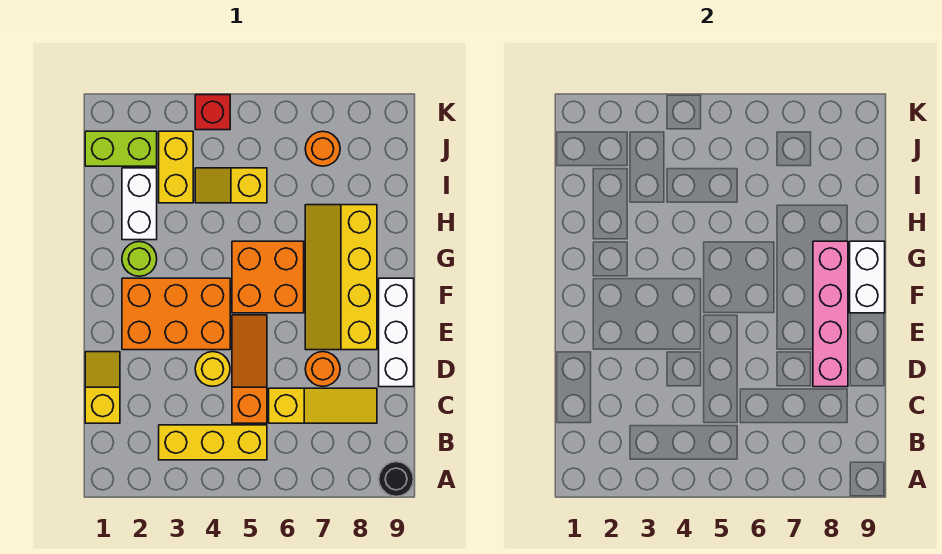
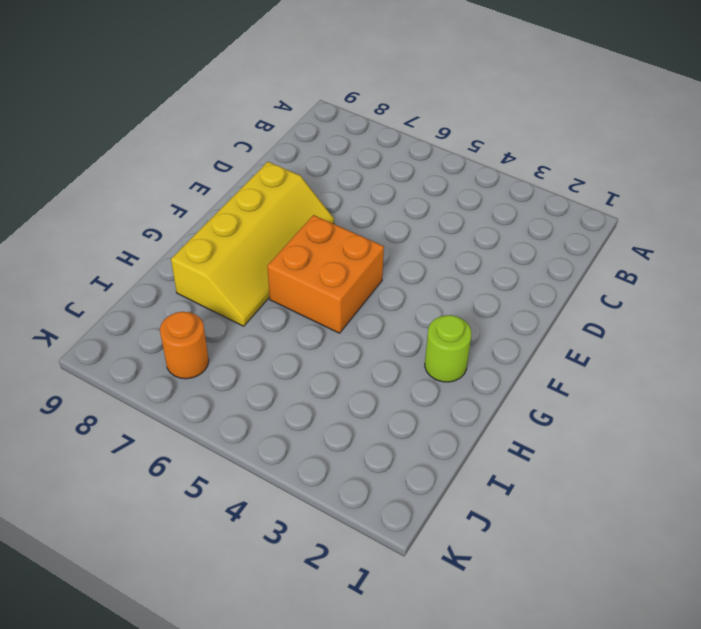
none -> black round brick A9 level 1
none -> yellow brick B3:B5 level 1
none -> yellow slope C1:D1 level 1 top C

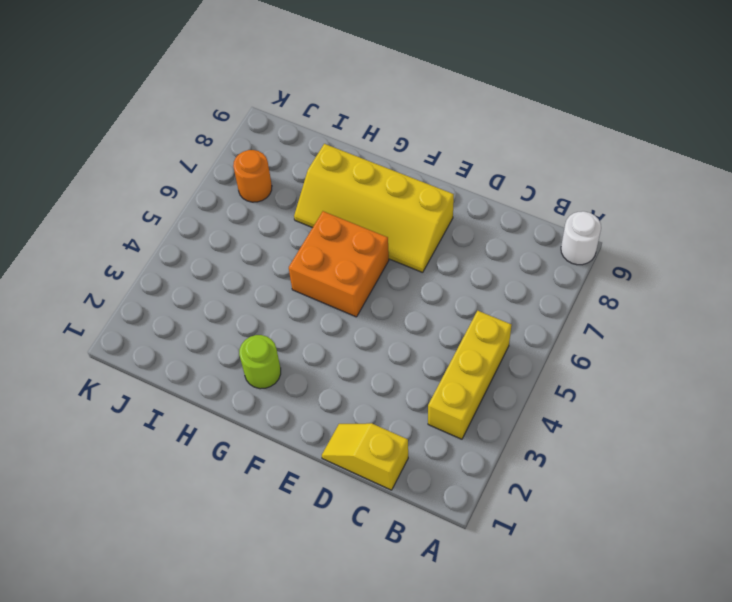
white round brick A9 level 1 -> black round brick A9 level 1
none -> orange slope C5:E5 level 1 top C
none -> yellow slope C6:C8 level 1 top 6
none -> yellow round brick D4 level 1

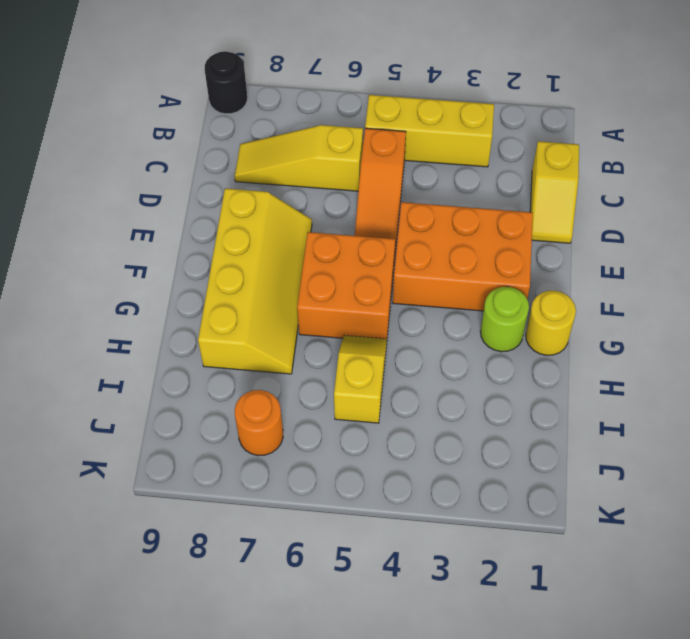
yellow round brick G1 level 1 -> yellow round brick D4 level 1
yellow slope H5:I5 level 1 top I -> yellow slope I4:I5 level 1 top 5
none -> orange round brick D7 level 1
none -> white brick D9:F9 level 1
none -> white brick H2:I2 level 1

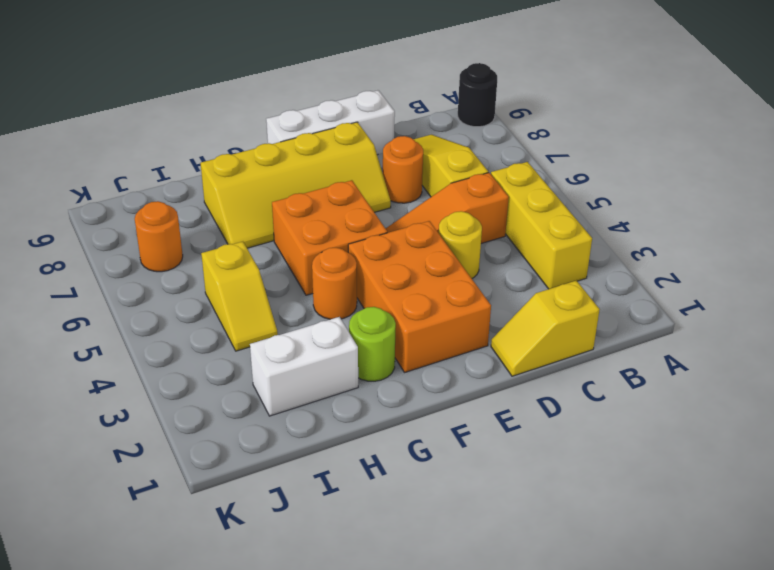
orange round brick G4 level 1 -> none
none -> yellow brick I3:J3 level 1
none -> lime brick J1:J2 level 1
none -> red brick K4 level 1

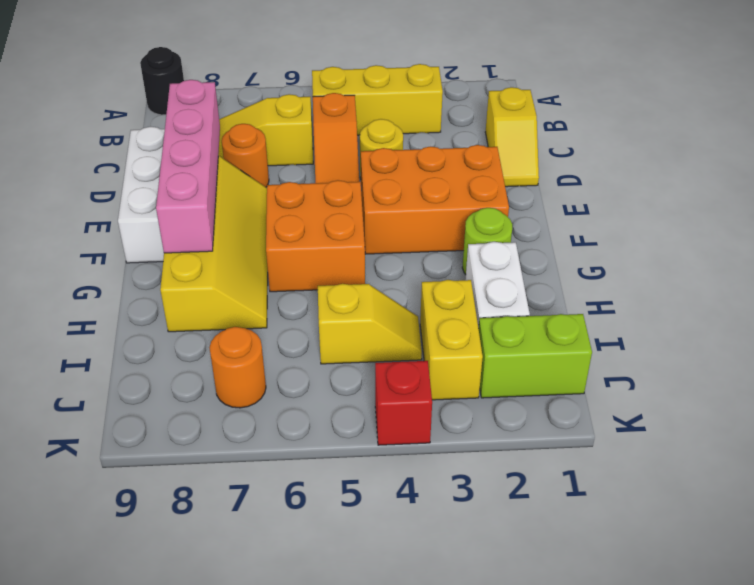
none -> white brick F9:G9 level 2

